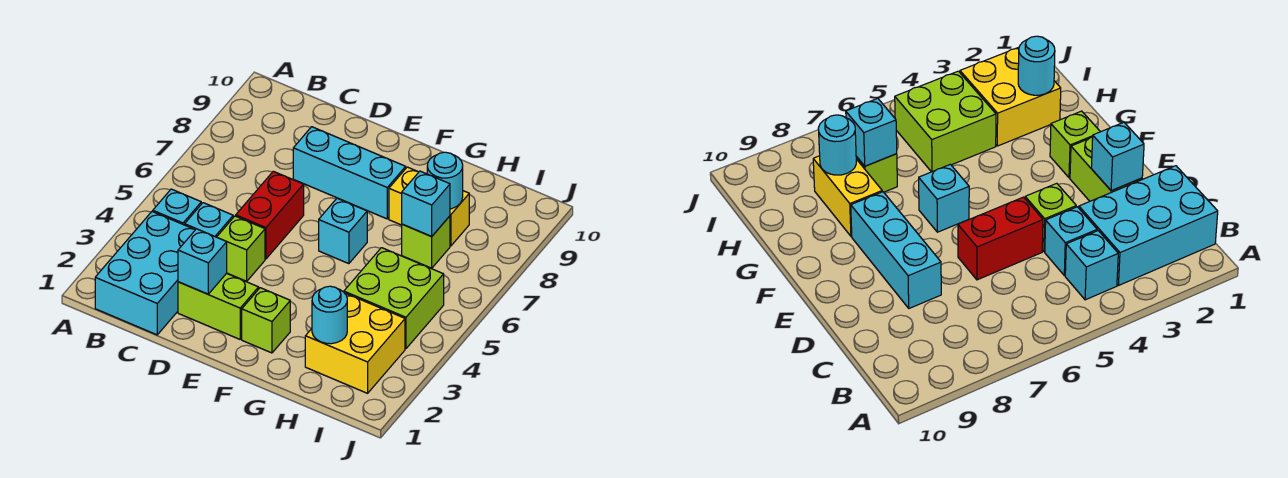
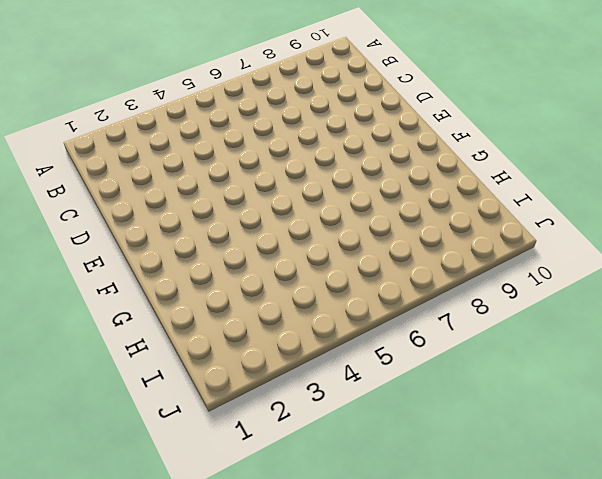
none -> cyan brick B1:C3 level 1
none -> cyan brick B4 level 1
none -> cyan brick C4 level 1

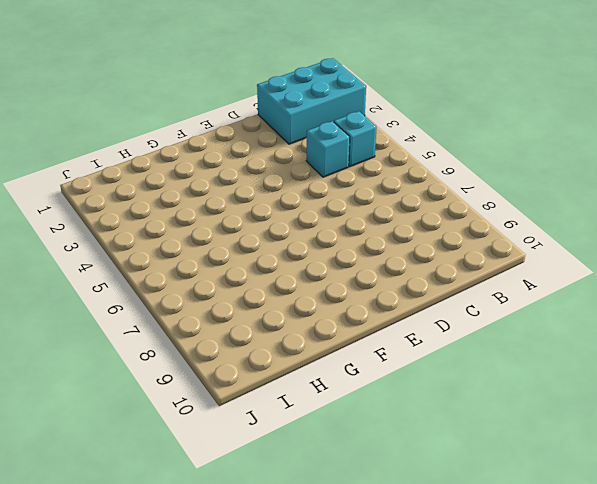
cyan brick A1:C2 level 1 -> cyan brick B1:C3 level 1
none -> lime brick D2:E2 level 1
none -> lime brick D4 level 1
none -> red brick D5:D6 level 1

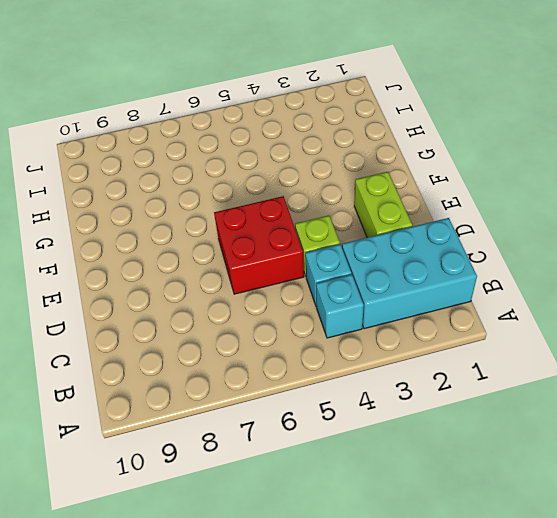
red brick D5:E6 level 1 -> red brick D5:D6 level 1
none -> cyan brick D8:F8 level 1
none -> lime brick F2 level 1
none -> cyan brick F6 level 1

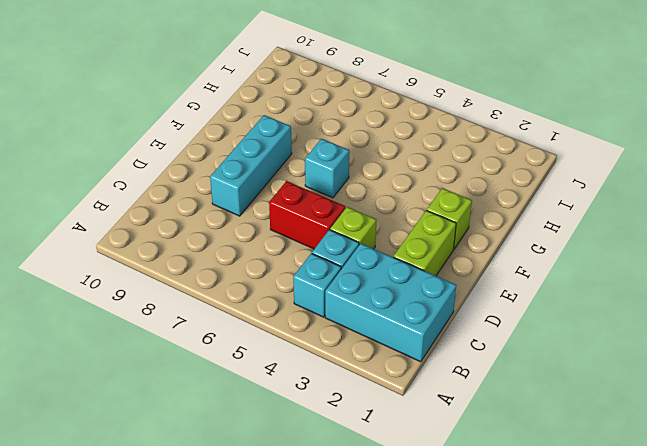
none -> yellow brick G8:H8 level 1
none -> yellow brick H2:I3 level 1
none -> lime brick H4:I5 level 1

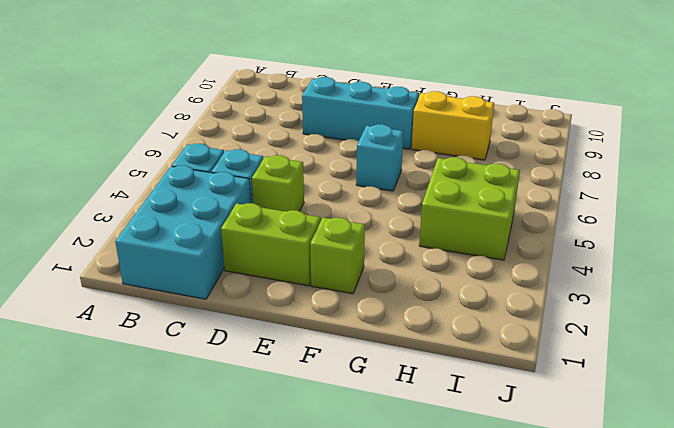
none -> red brick D5:D6 level 1
none -> yellow brick H2:I3 level 1
none -> lime brick H7 level 1

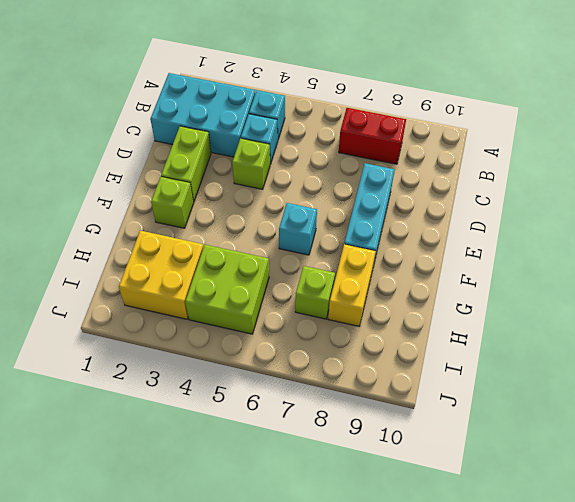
red brick B7:B8 level 1 -> red brick D5:D6 level 1
none -> cyan brick D2 level 2
none -> cyan round brick H2 level 2
none -> cyan brick H7 level 2

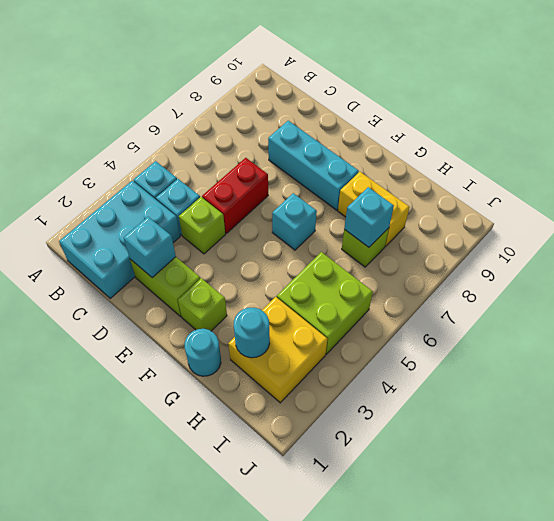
cyan round brick G1 level 1 -> cyan round brick H8 level 2

